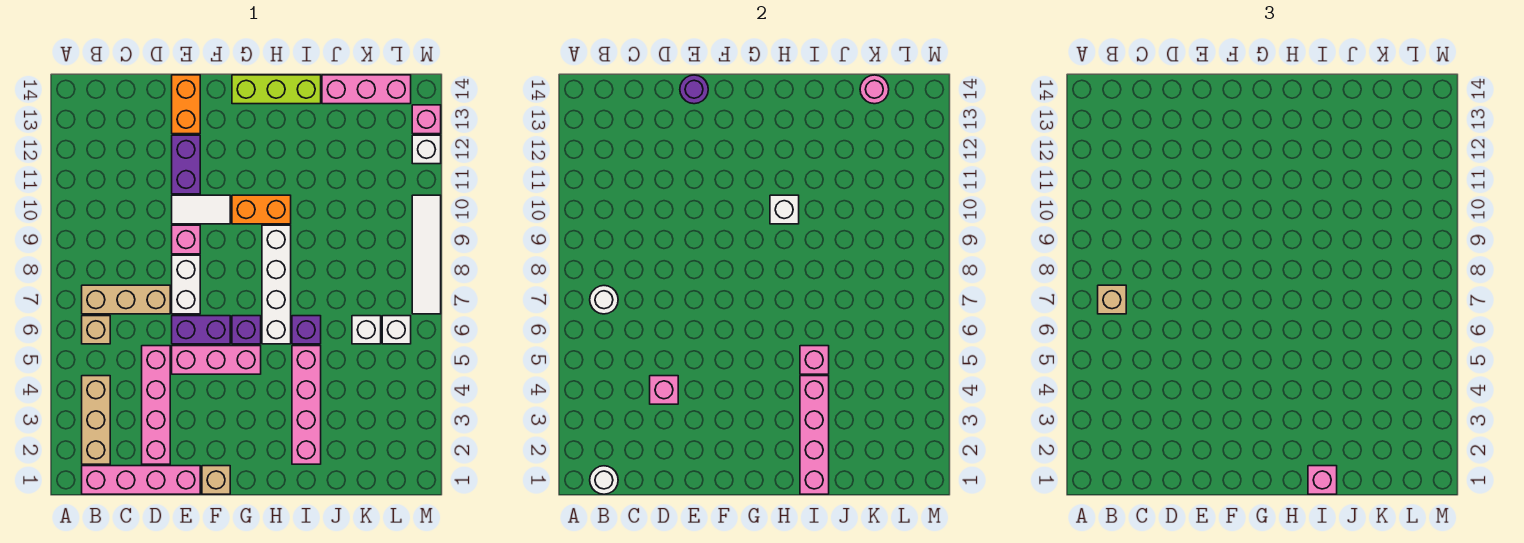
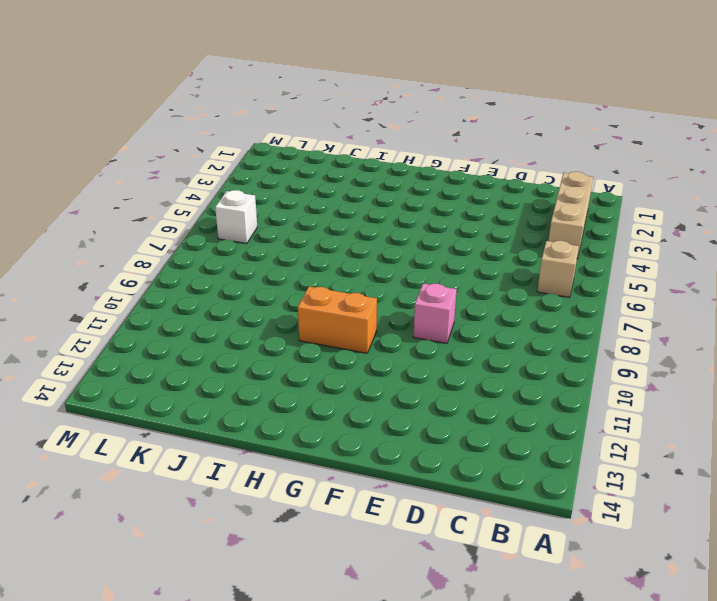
none -> pink brick B1:E1 level 1
none -> tan brick B7:D7 level 1
none -> pink brick D2:D5 level 1
none -> pink brick E5:G5 level 1

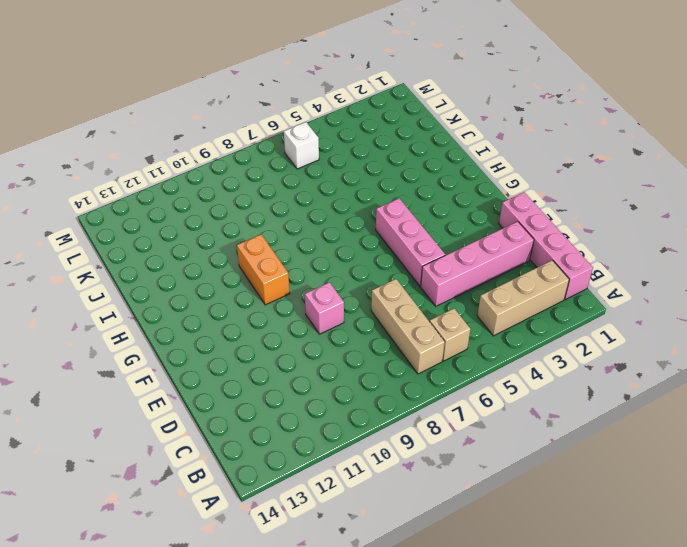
none -> purple brick E6:F6 level 1
none -> white brick E7:E8 level 1
none -> white tile E10:F10 level 1
none -> purple brick E11:E12 level 1

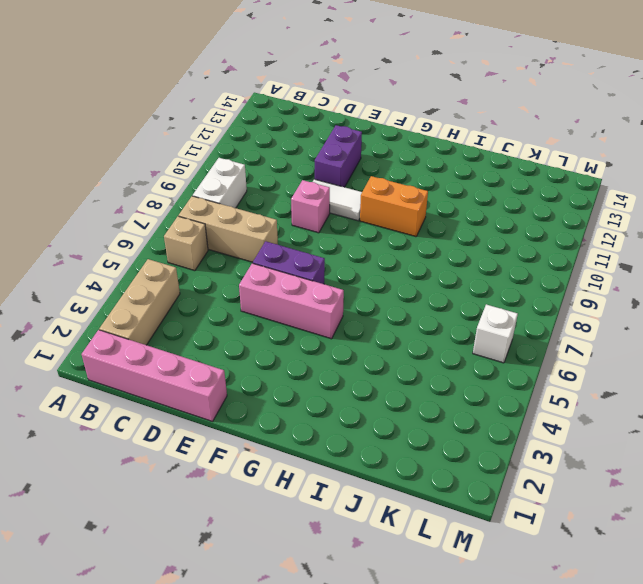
white brick B8:B9 level 1 -> white brick E7:E8 level 1
none -> pink brick D2:D5 level 1
none -> orange brick E13:E14 level 1
none -> tan brick F1 level 1
none -> purple brick G6 level 1

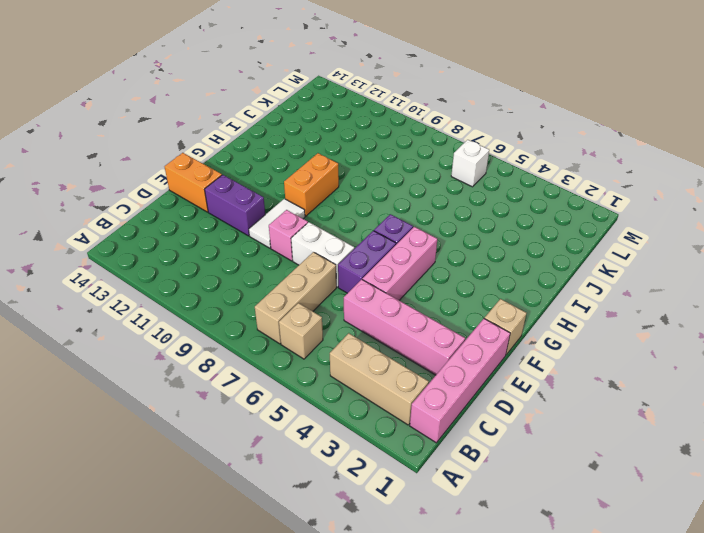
none -> lime brick G14:I14 level 1
none -> white brick H6:H9 level 1
none -> pink brick I2:I5 level 1
none -> purple brick I6 level 1

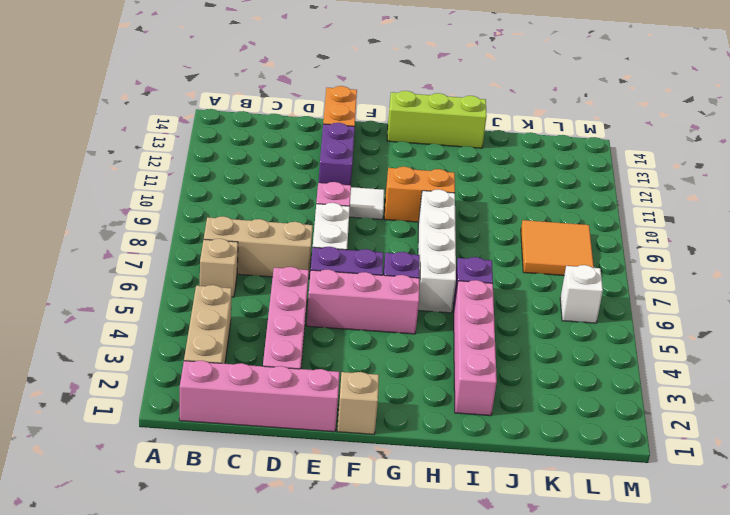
orange tile K8:L9 level 1 -> none
none -> pink brick J14:L14 level 1
none -> white brick K6 level 1
none -> white tile M7:M10 level 1
none -> white brick M12 level 1

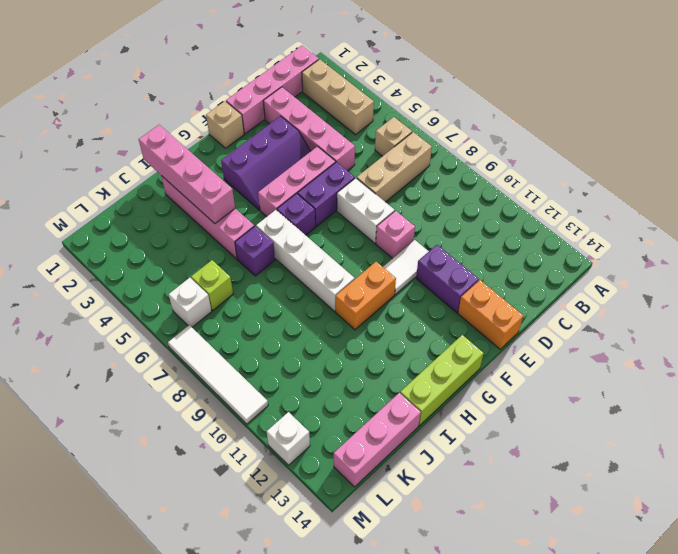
purple slope E3:G4 level 1 top 3 -> none
lime brick K6 level 1 -> white brick K6 level 1
none -> pink brick M13 level 1
none -> white round brick B1 level 2
none -> white round brick B7 level 2
none -> pink brick D4 level 2

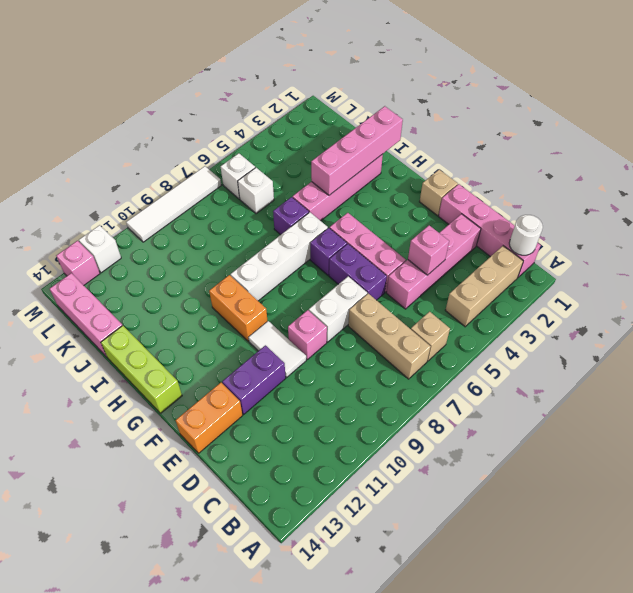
none -> white round brick B7 level 2
none -> purple round brick E14 level 2
none -> white brick H10 level 2
none -> pink brick I5 level 2

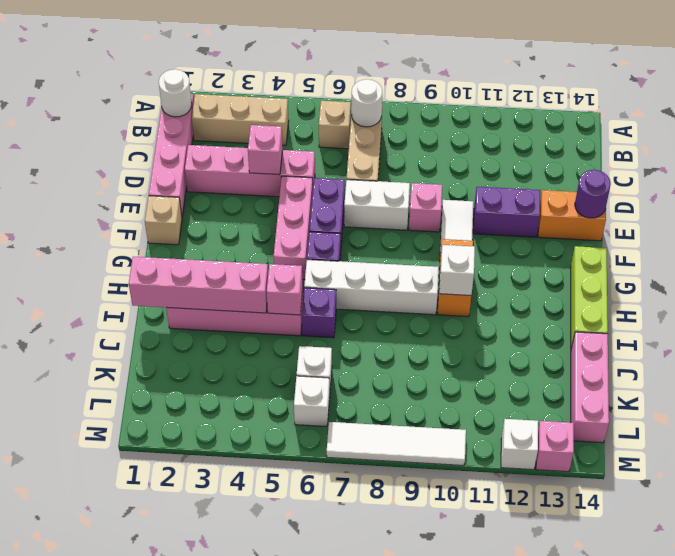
none -> pink round brick K14 level 2
none -> tan brick B7 level 3
none -> pink brick I1 level 3

